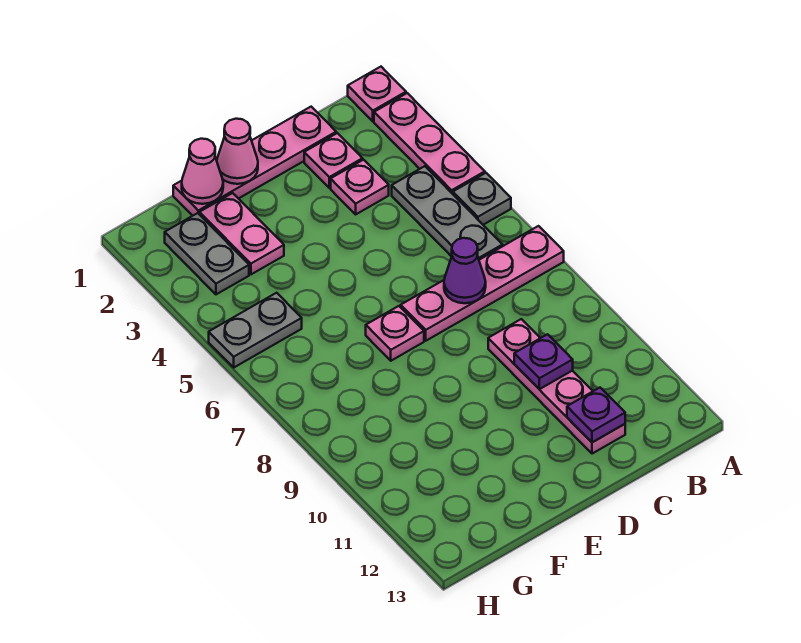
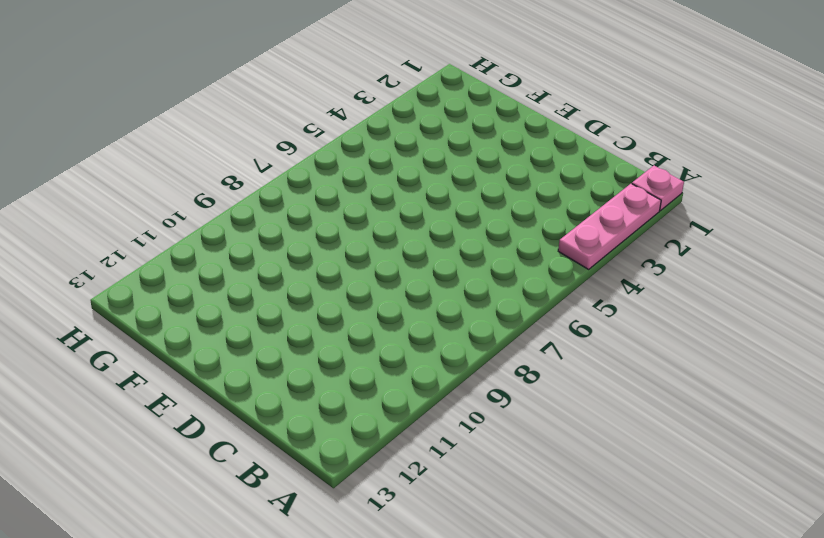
none -> grey plate A5 level 1
none -> pink plate A7:D7 level 1
none -> grey plate B4:B6 level 1

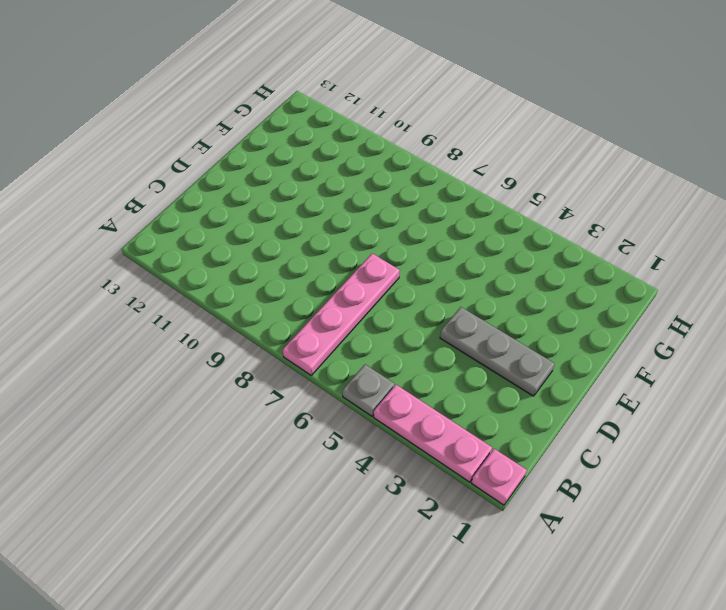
grey plate D2:D4 level 1 -> grey plate B4:B6 level 1
none -> pink plate C1:F1 level 1
none -> pink plate C2 level 1
none -> pink plate C3 level 1

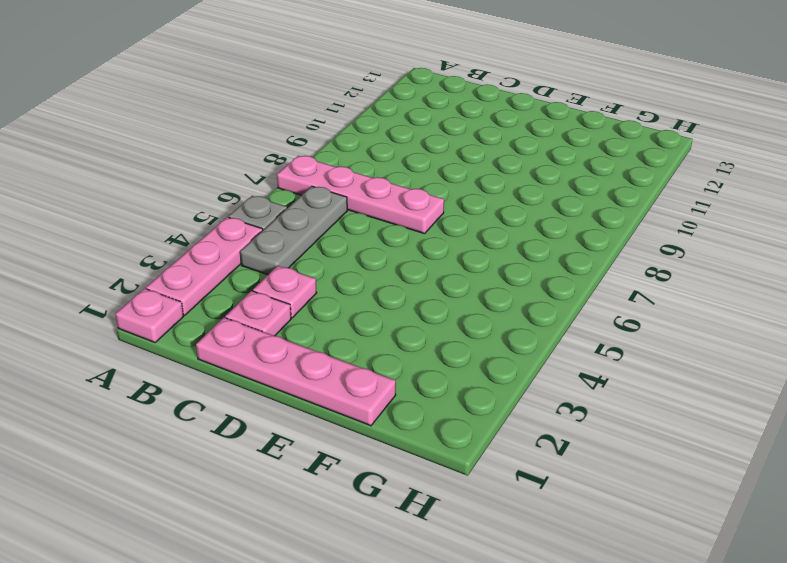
none -> pink plate C9:C12 level 1
none -> pink plate E7 level 1
none -> pink plate F2:F3 level 1

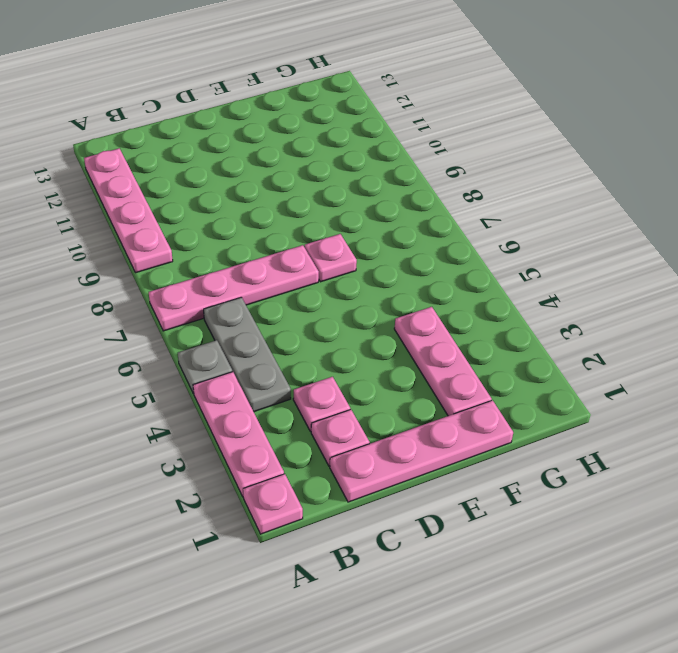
pink plate A9:A12 level 1 -> pink plate C9:C12 level 1
pink plate F2:F4 level 1 -> pink plate F2:F3 level 1
none -> grey plate G2:G3 level 1
none -> grey plate G5:H5 level 1
none -> purple cone C7 level 2

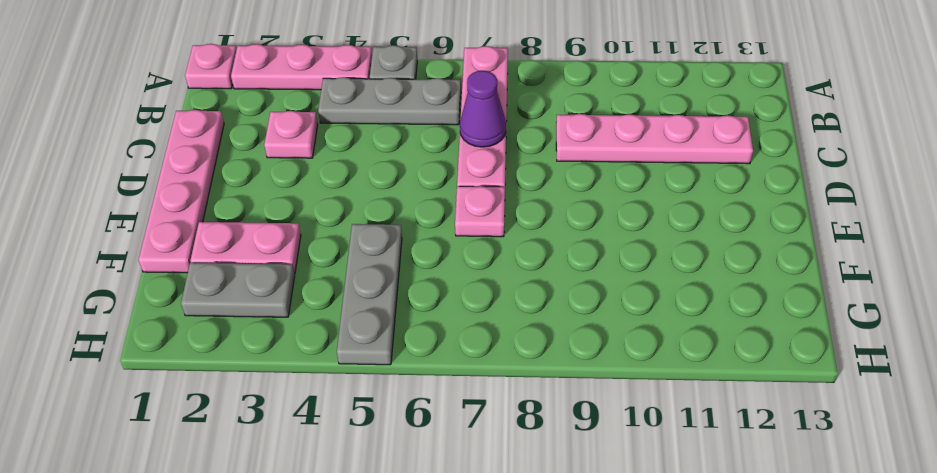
grey plate F5:H5 level 1 -> grey plate G5:H5 level 1
none -> pink plate C2 level 1
none -> purple plate C10 level 2
none -> purple plate C12 level 2

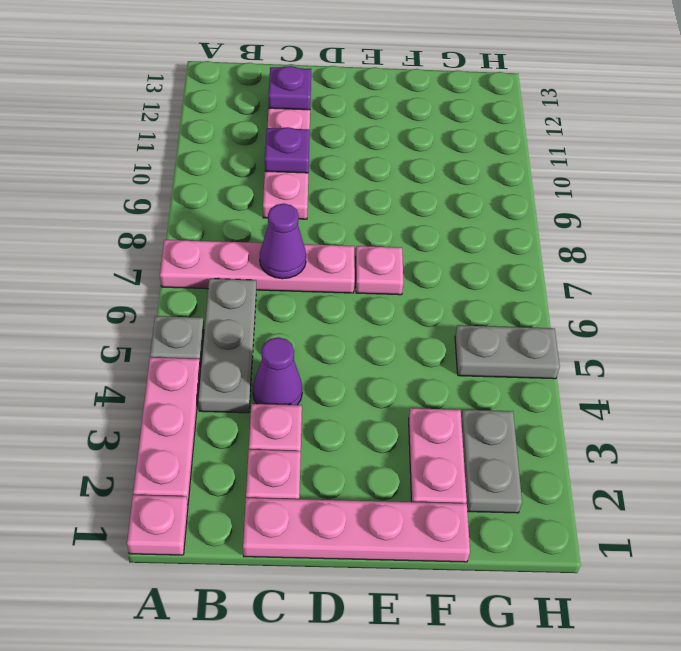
purple cone C4 level 1 -> none
none -> pink cone E1 level 2
none -> pink cone F1 level 2

